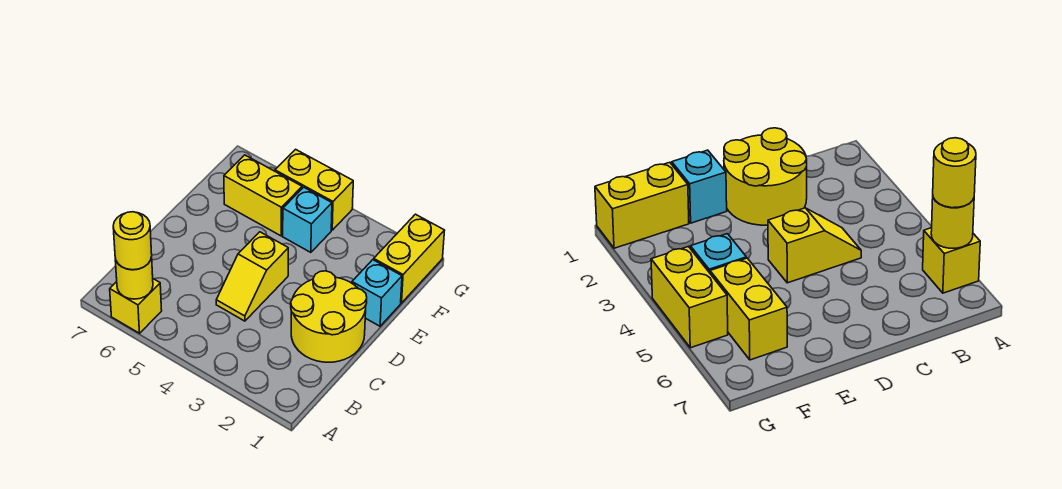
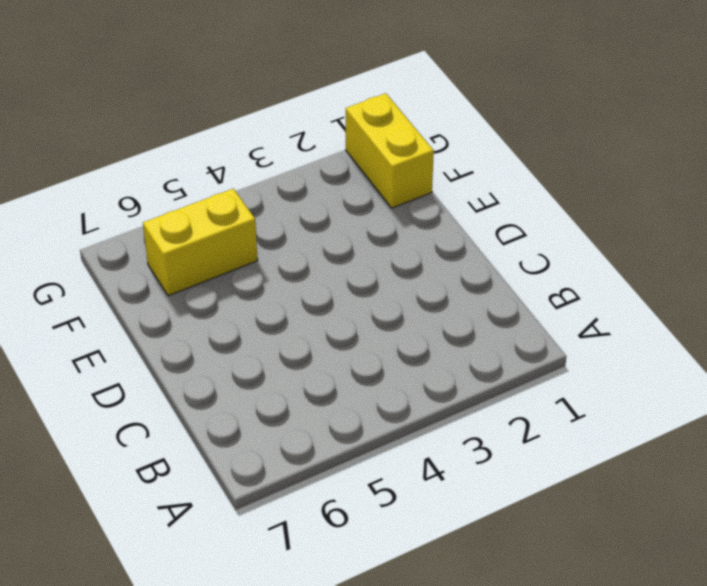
none -> yellow brick A6 level 1
none -> yellow round brick C1:D2 level 1

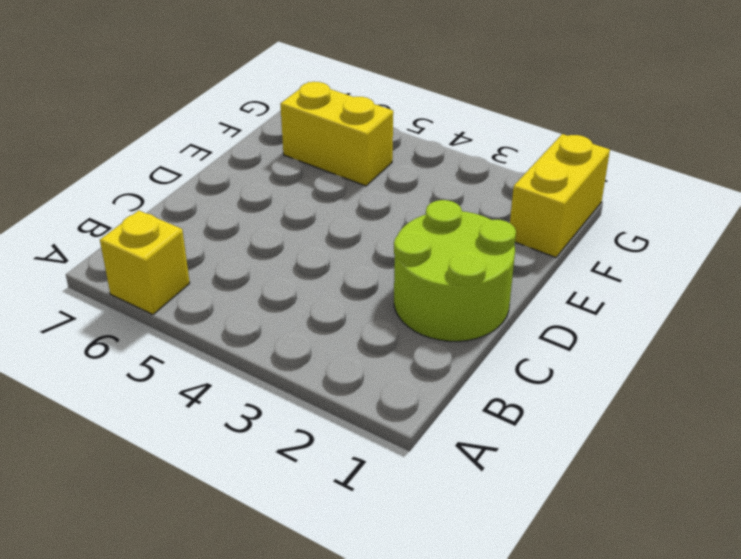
lime round brick C1:D2 level 1 -> yellow round brick C1:D2 level 1
none -> yellow slope C4:D4 level 1 top D
none -> cyan brick E1 level 1

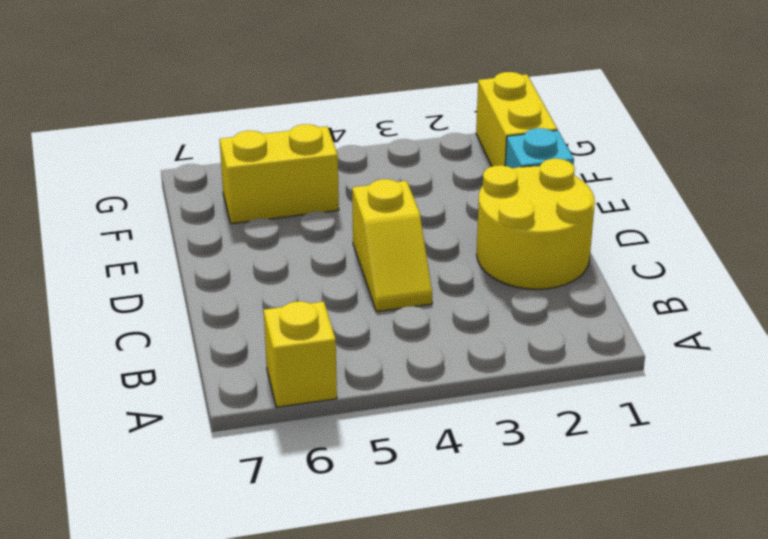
none -> cyan brick F4 level 1
none -> yellow brick G4:G5 level 1

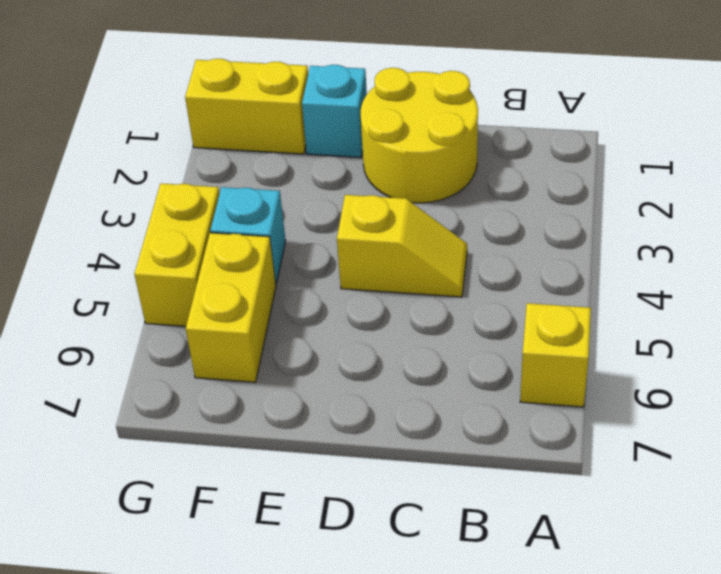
none -> yellow round brick A6 level 2
none -> yellow round brick A6 level 3

